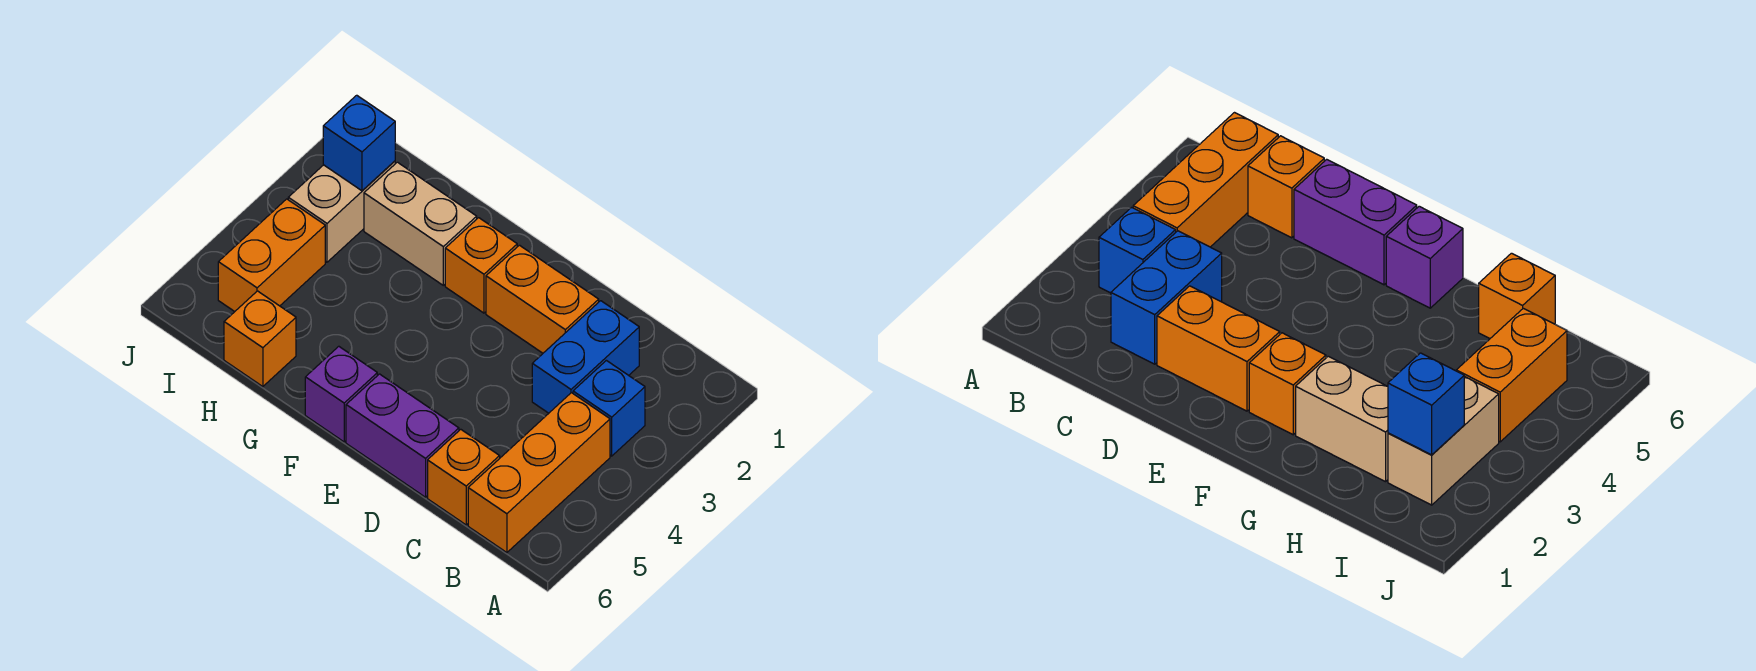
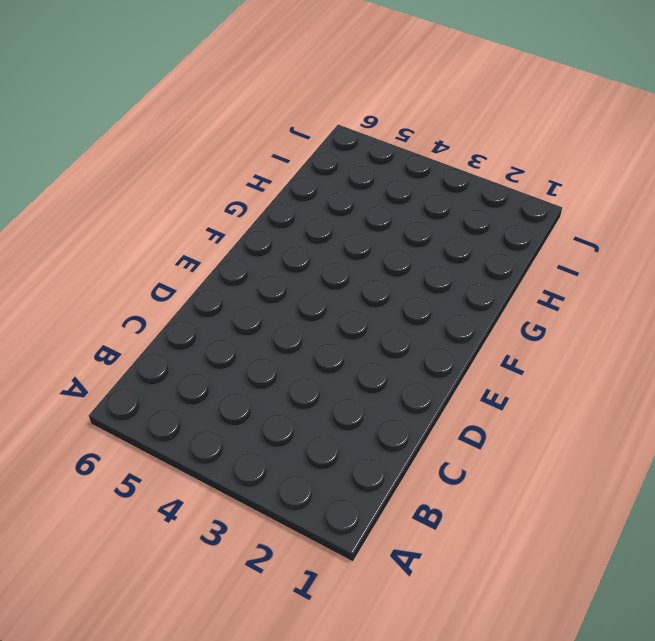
none -> blue brick B3 level 1
none -> orange brick B4:B6 level 1
none -> blue brick C2:C3 level 1

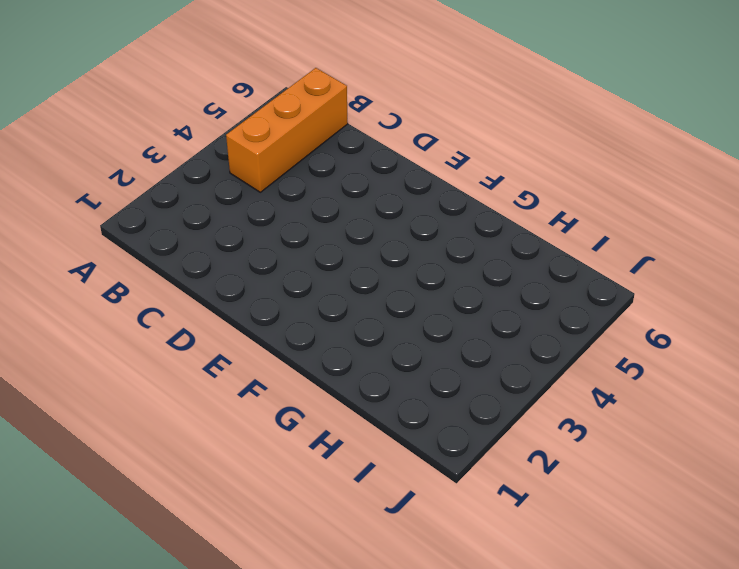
none -> blue brick B3 level 1
none -> blue brick C2:C3 level 1
none -> orange brick C6 level 1

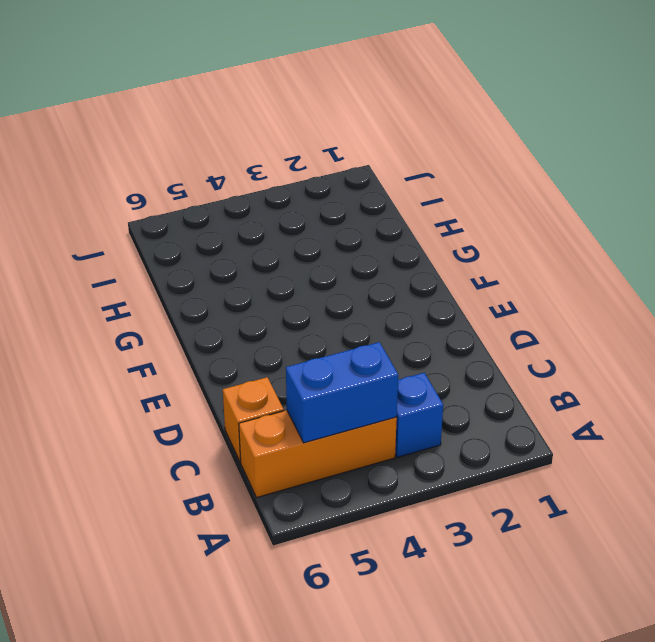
blue brick B4:B5 level 2 -> blue brick C2:C3 level 1
none -> orange brick D2:E2 level 1
none -> purple brick D6:E6 level 1
none -> orange brick F2 level 1

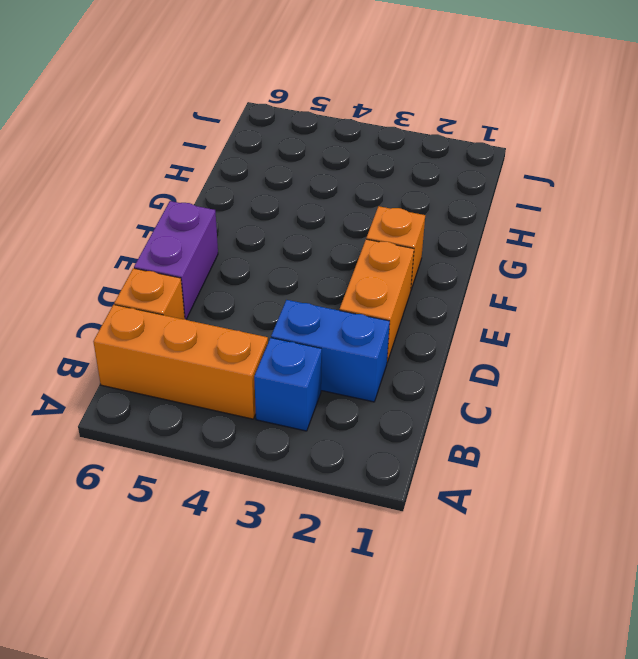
none -> purple brick F6 level 1
none -> tan brick G2:H2 level 1
none -> orange brick H6 level 1

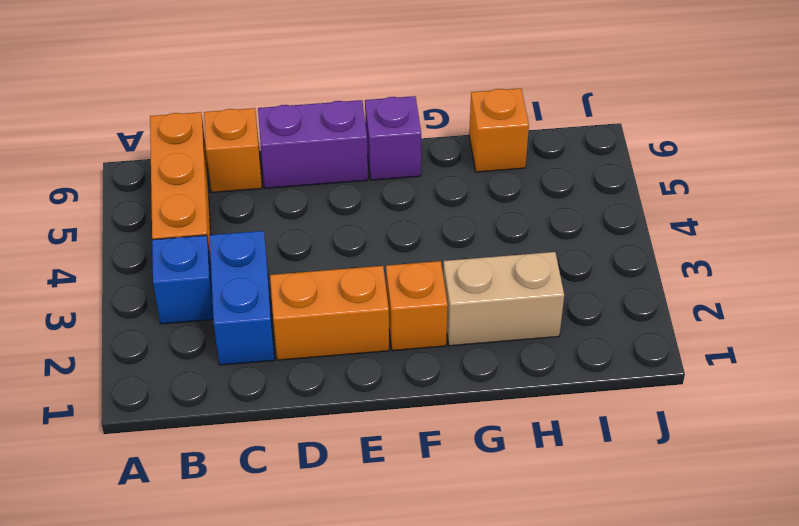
none -> tan brick I2:I3 level 1
none -> orange brick I4:I5 level 1
none -> blue brick I2 level 2

